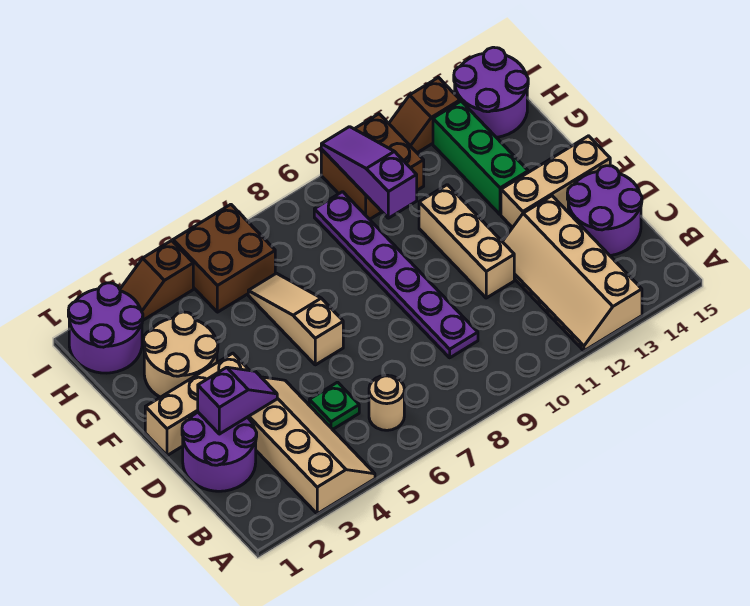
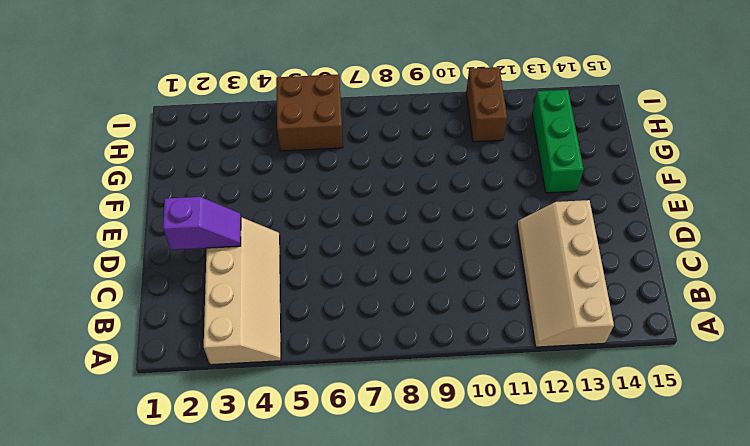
brown brick H11:I11 level 1 -> brown brick H10:I11 level 1
none -> tan round brick B6 level 1
none -> purple round brick C1:D2 level 1
none -> green plate C5 level 1

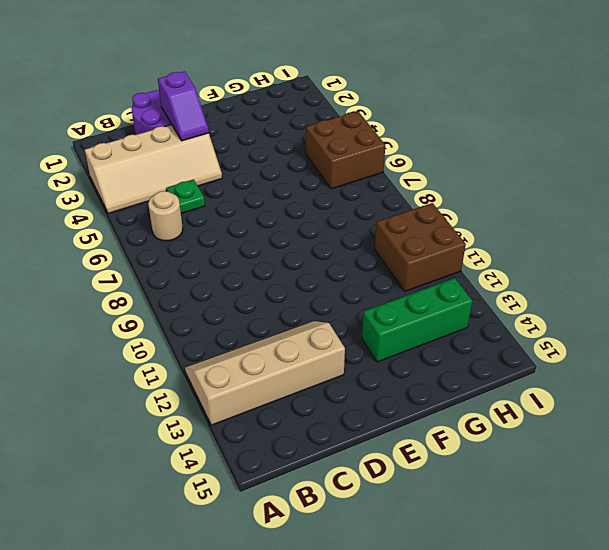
none -> purple plate C9:H9 level 1
none -> purple round brick C14:D15 level 1
none -> tan brick D11:F11 level 1

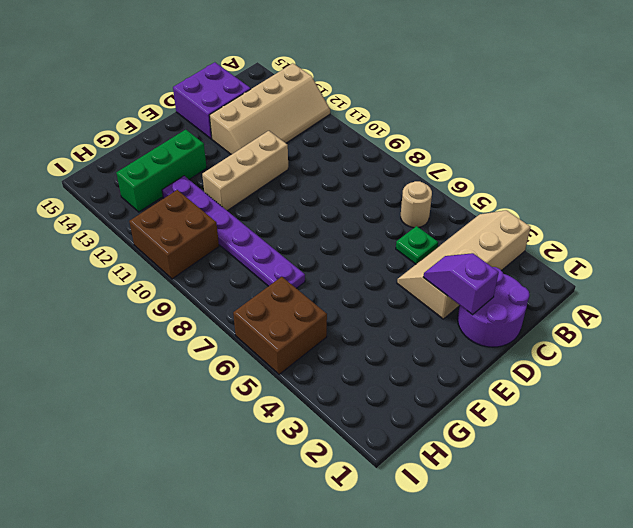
purple brick C14:D15 level 1 -> purple round brick C14:D15 level 1
purple plate G7:G12 level 1 -> purple plate C9:H9 level 1
none -> tan brick E1:E3 level 1
none -> tan slope E6:G6 level 1 top E
none -> tan brick E13:E15 level 1

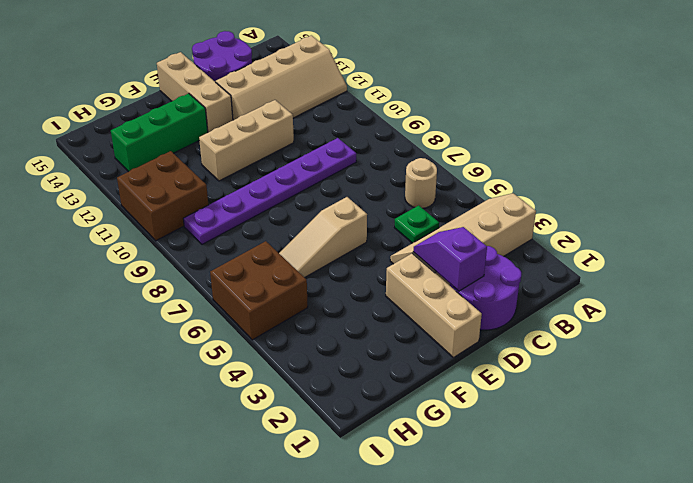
none -> tan round brick F2:G3 level 1
none -> purple round brick H1:I2 level 1
none -> purple round brick H14:I15 level 1

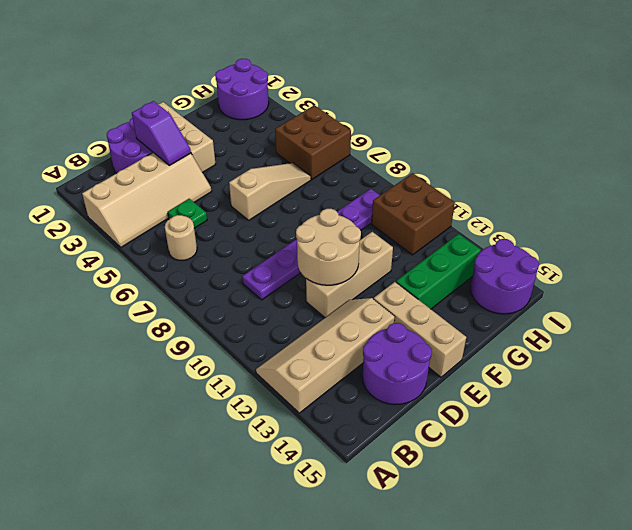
tan round brick D10:E11 level 2 -> tan round brick F2:G3 level 1
none -> brown slope I3:I4 level 1 top 4
none -> brown slope I12:I13 level 1 top 13
none -> purple slope G10:I10 level 2 top G

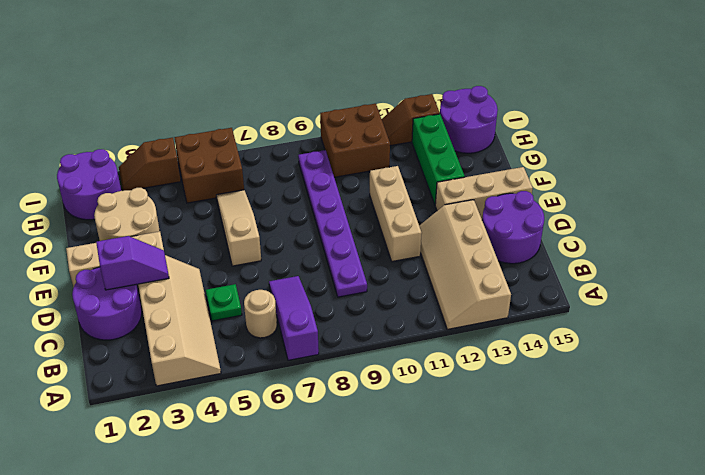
purple slope A7:C7 level 1 top A -> purple slope G10:I10 level 2 top G

